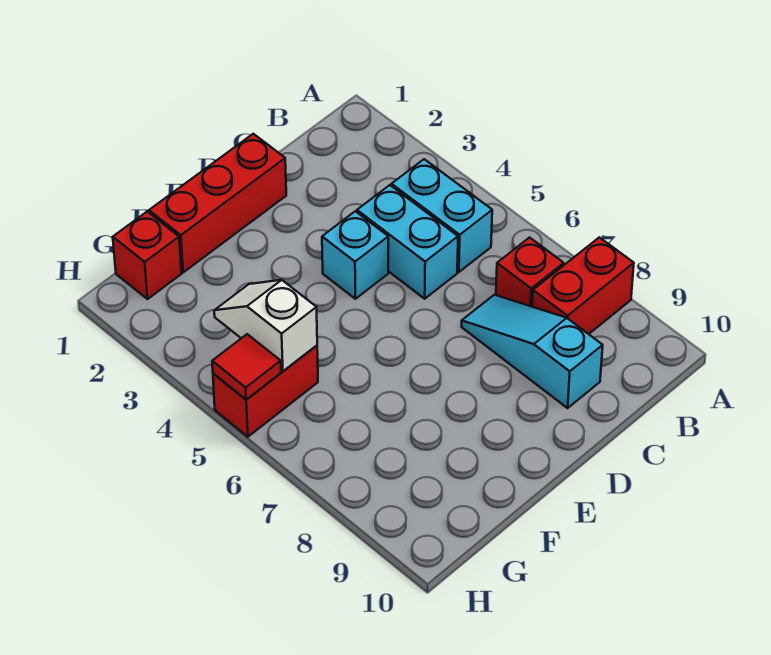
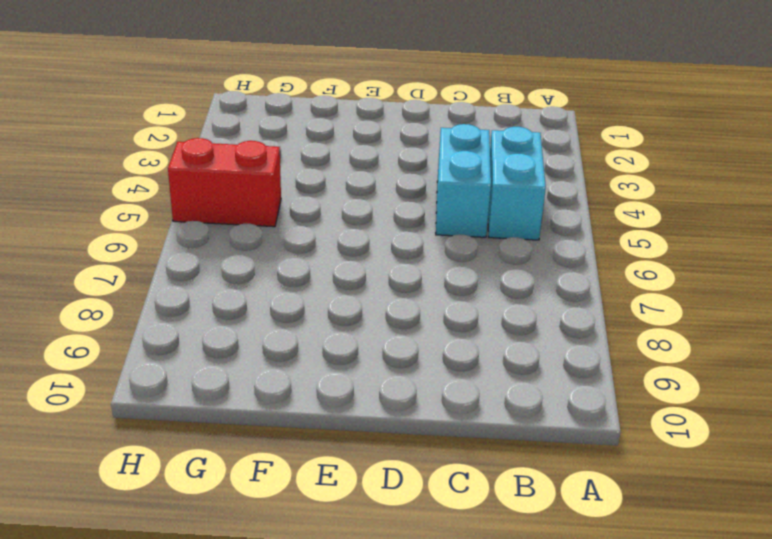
none -> red brick A8:B8 level 1
none -> red brick B7 level 1

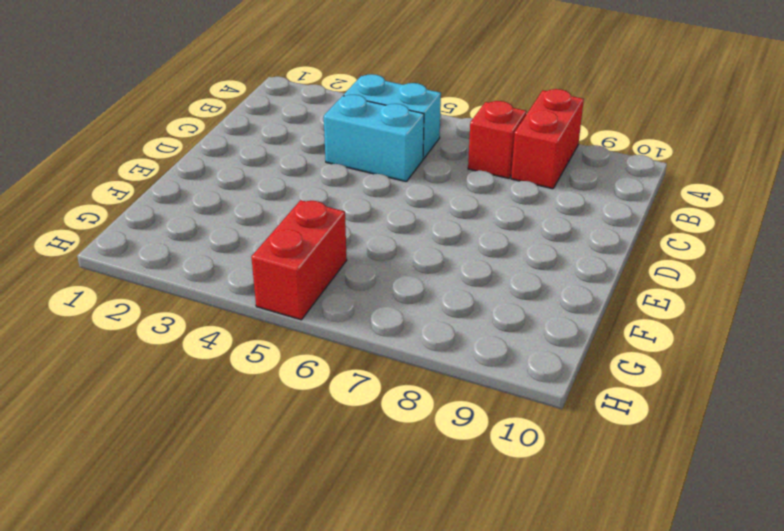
none -> cyan slope C7:C9 level 1 top 9
none -> red brick D1:F1 level 1

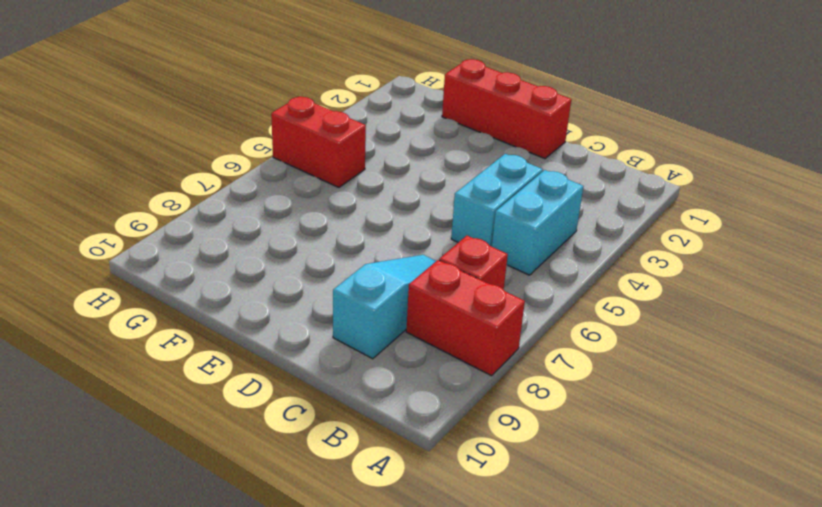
none -> cyan brick D4 level 1
none -> red brick G1 level 1

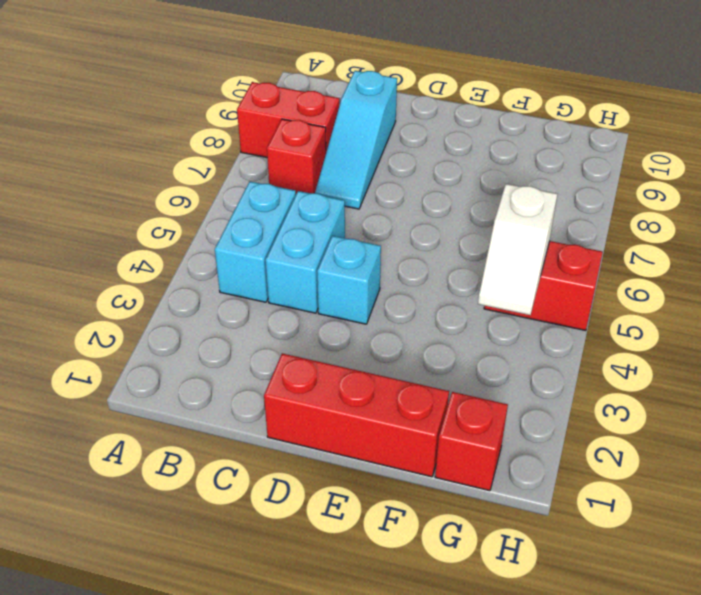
none -> red tile H5 level 2

